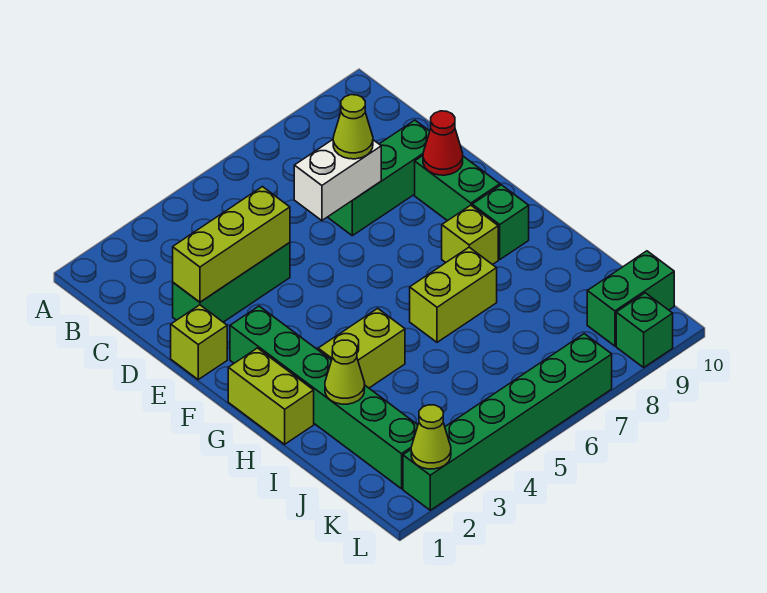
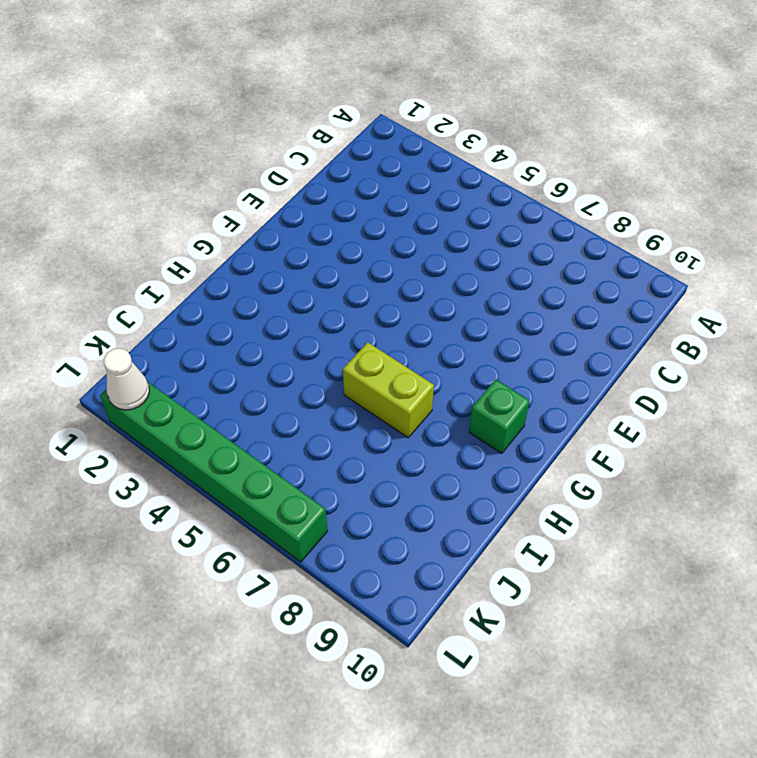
white cone L2 level 2 -> lime cone L2 level 2
none -> green brick D2:D4 level 1
none -> green brick D7:D9 level 1
none -> lime brick E1 level 1

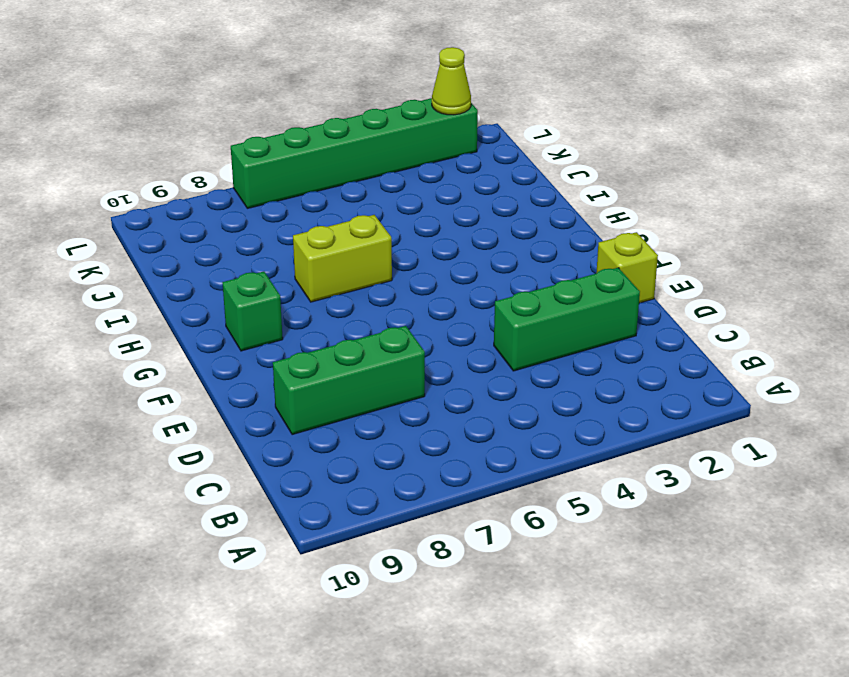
none -> green brick E9:F9 level 1
none -> green brick F2:K2 level 1
none -> lime brick G1:H1 level 1

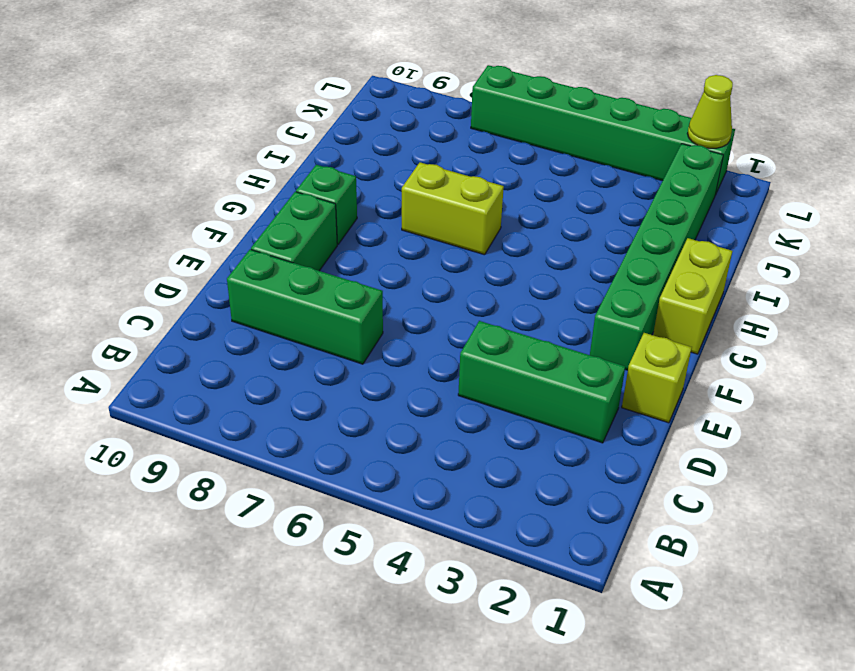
none -> lime brick G8 level 1
none -> lime brick H3:H4 level 1
none -> green brick K9:K10 level 1

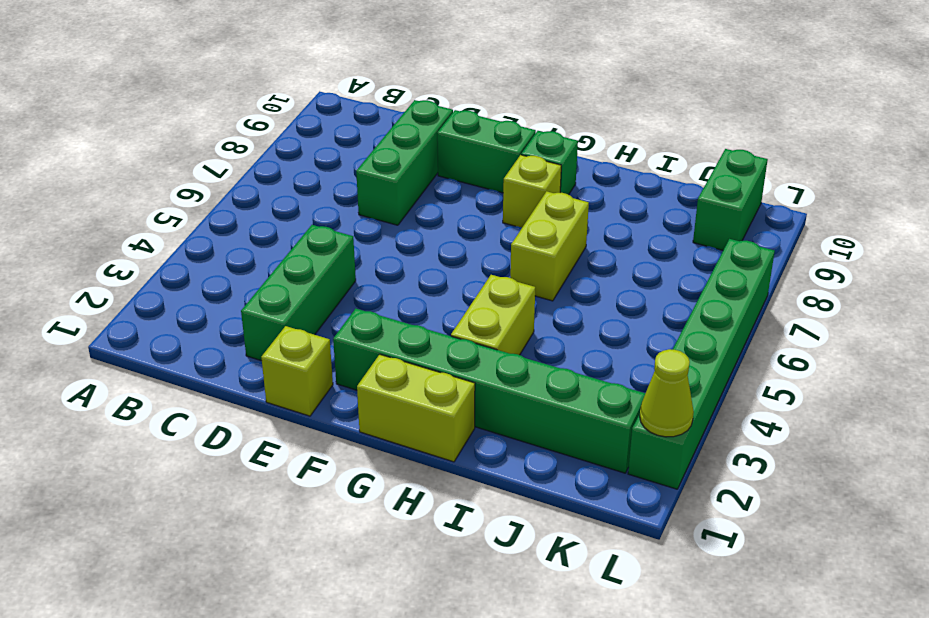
none -> green brick L9 level 1
none -> lime brick D2:D4 level 2
none -> white brick D6:D7 level 2

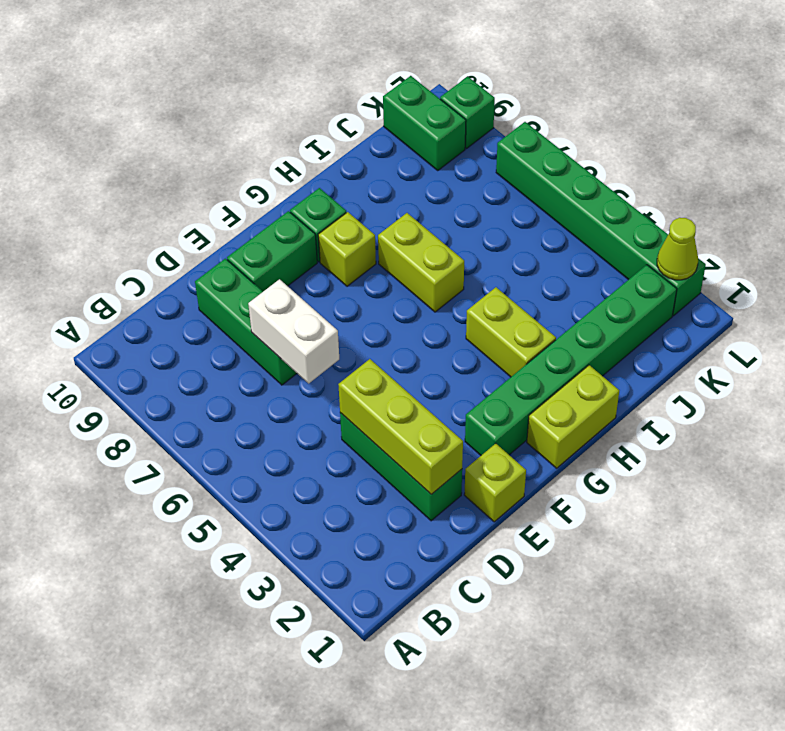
none -> red cone E9 level 2
none -> lime cone I2 level 2
none -> lime cone D7 level 3

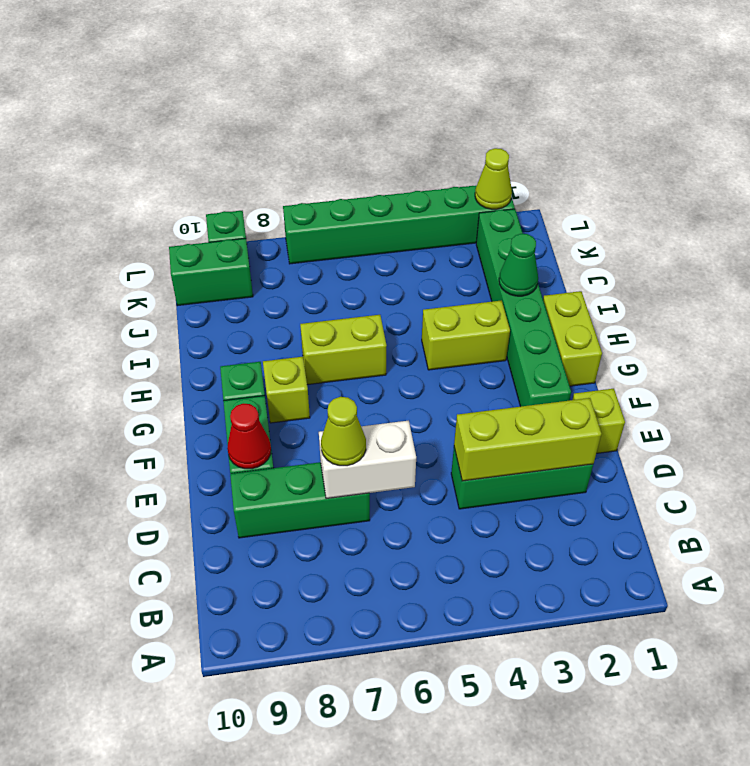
green cone I2 level 2 -> lime cone I2 level 2

